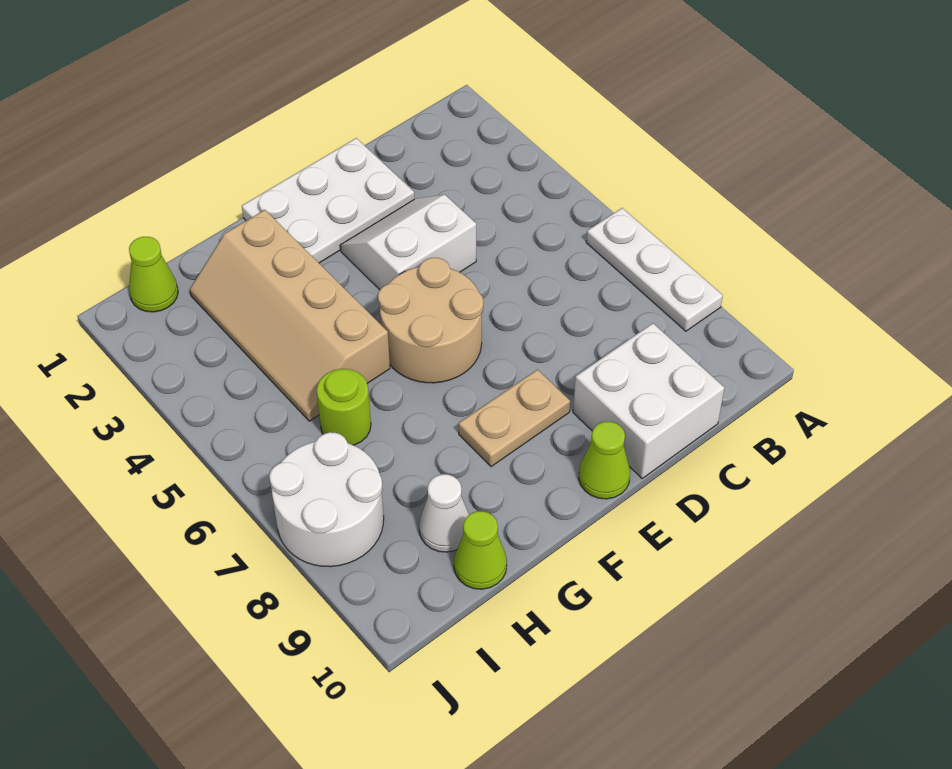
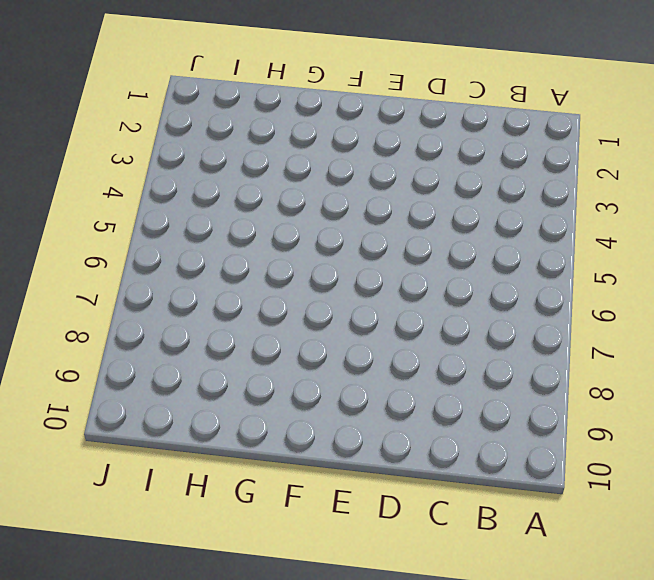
none -> white plate A6:A8 level 1
none -> white brick C9:D10 level 1
none -> white plate D1:F2 level 1

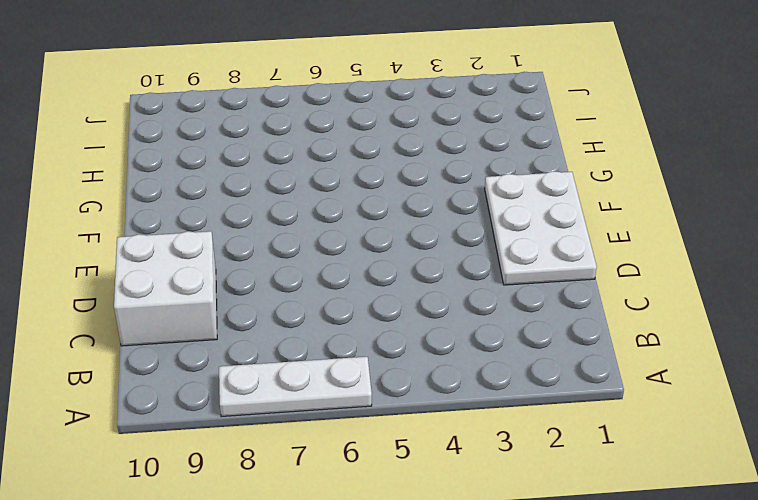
none -> white slope D3:E4 level 1 top 4
none -> tan round brick E5:F6 level 1
none -> tan plate E8:F8 level 1

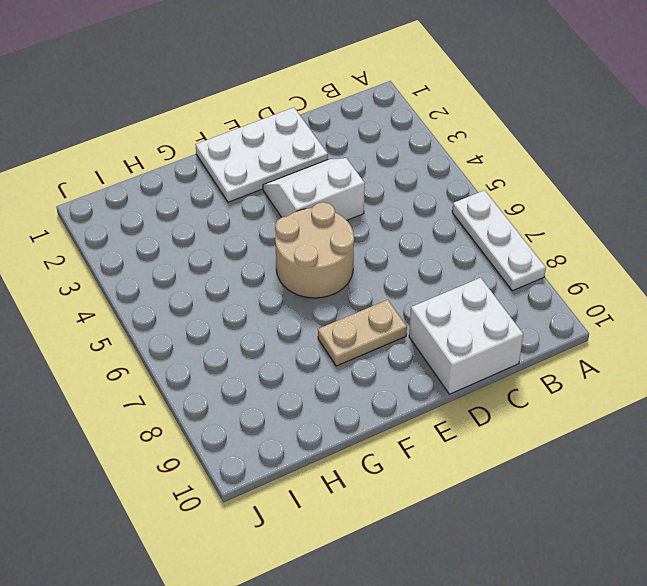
none -> lime cone E10 level 1
none -> tan slope G2:H5 level 1 top G
none -> lime round brick H6 level 1

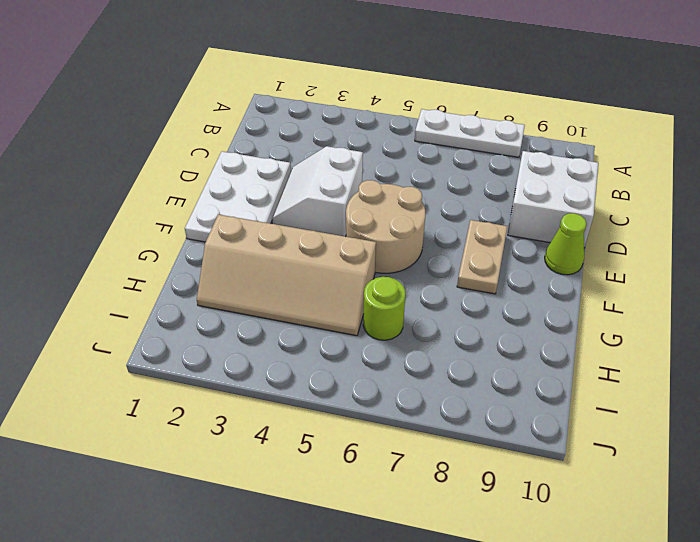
none -> white cone H9 level 1
none -> lime cone H10 level 1
none -> lime cone I1 level 1

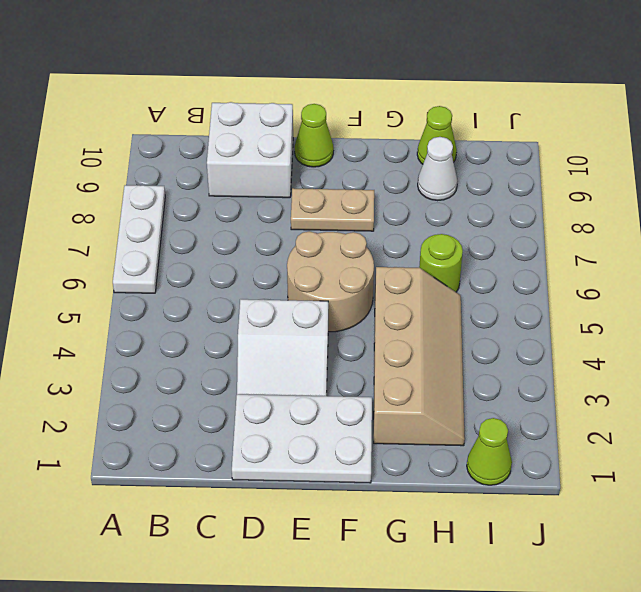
none -> white round brick I7:J8 level 1

